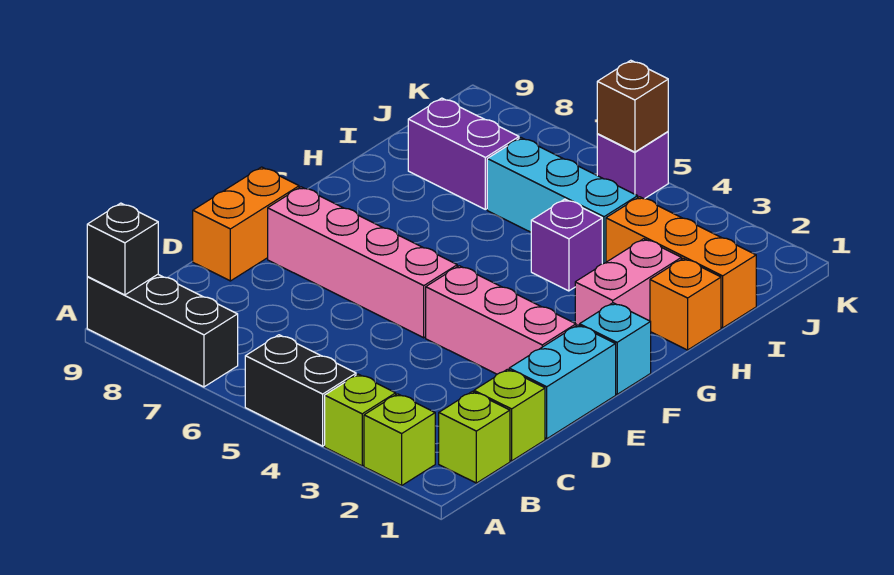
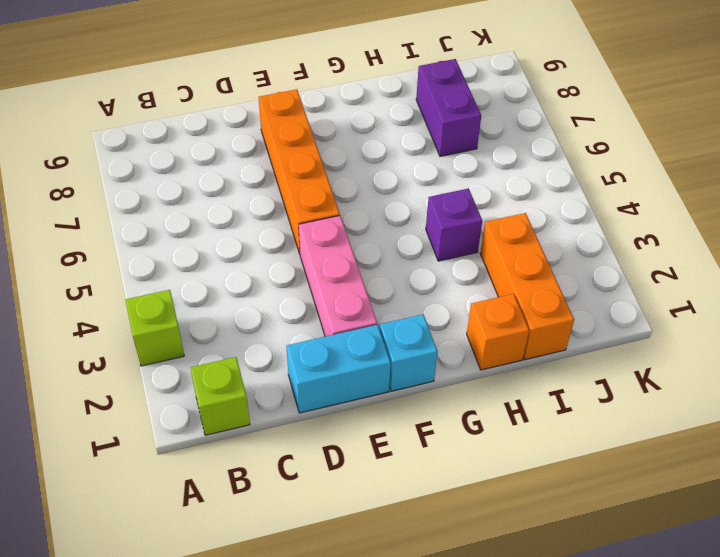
orange brick E5:E8 level 1 -> pink brick E5:E8 level 1
none -> lime brick A2 level 1
none -> black brick A4:A5 level 1
none -> black brick A7:A9 level 1

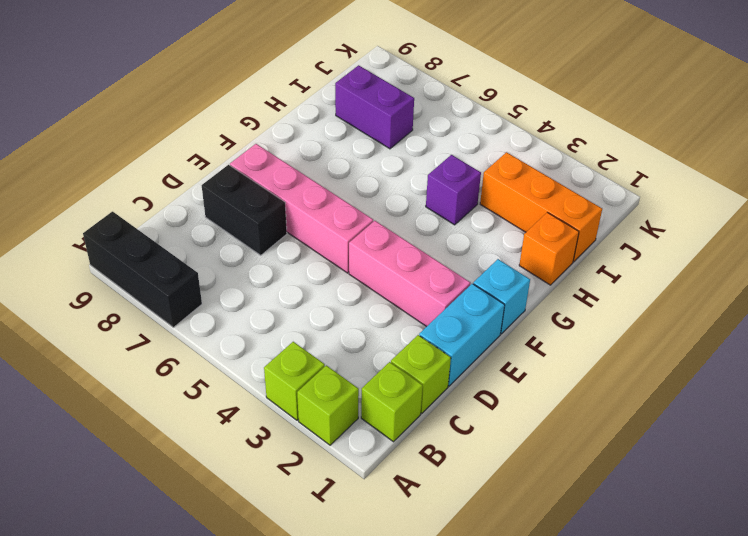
black brick D7:D8 level 1 -> black brick A4:A5 level 1
none -> orange brick D9:E9 level 1
none -> pink brick G2:H2 level 1
none -> cyan brick I4:I6 level 1

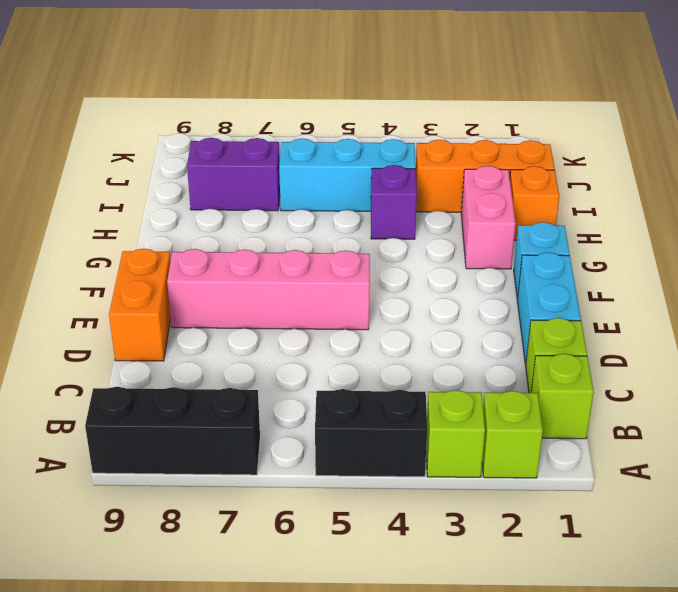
none -> pink brick E2:E4 level 1
none -> purple brick K5 level 1
none -> black brick A9 level 2

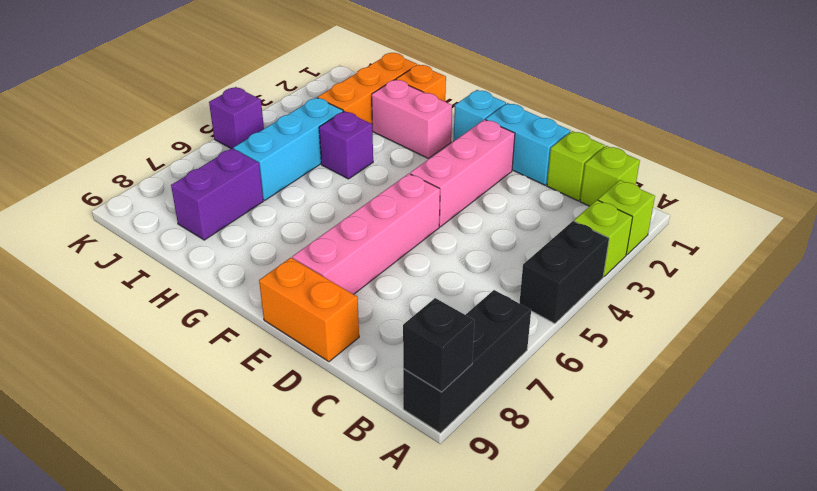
none -> brown brick K5 level 2

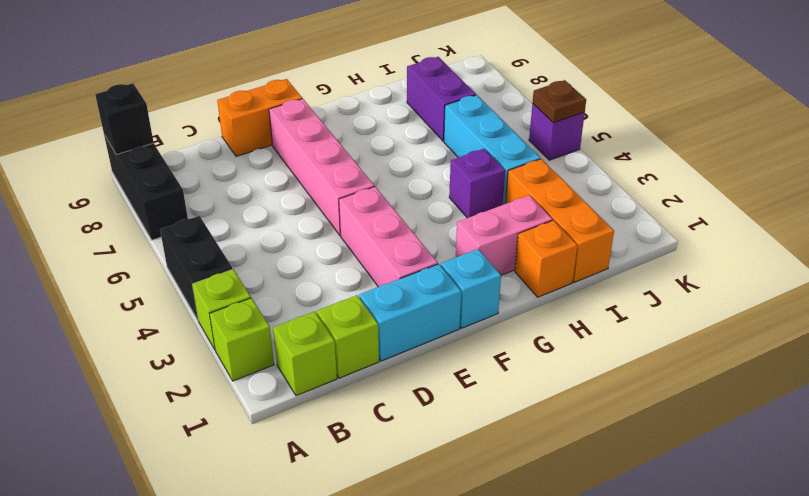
brown plate K5 level 2 -> brown brick K5 level 2

